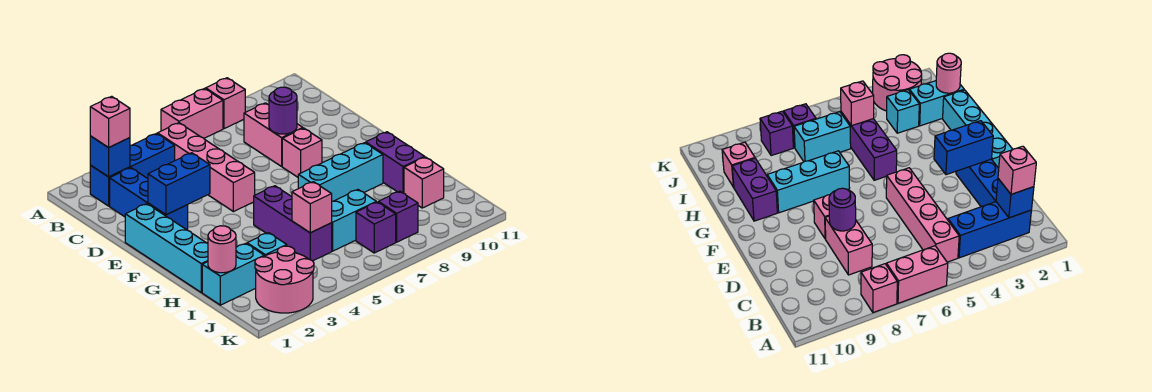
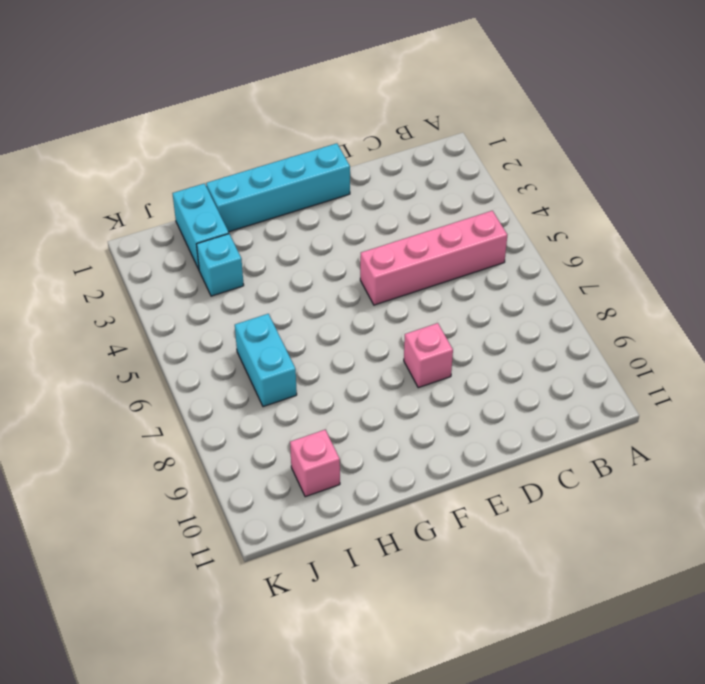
none -> pink brick A6:A7 level 1
none -> pink brick A8 level 1
none -> blue brick B2:B4 level 1

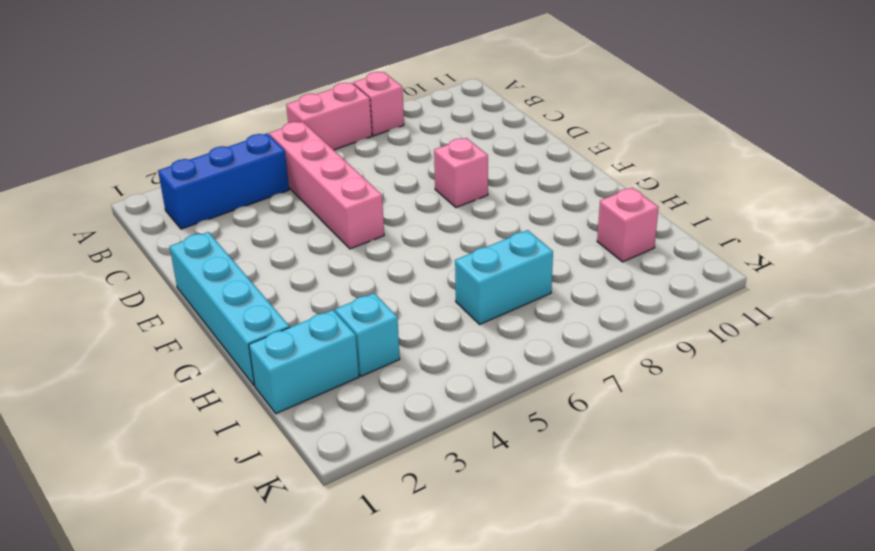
none -> blue brick C2:E2 level 1
none -> pink brick C8:D8 level 1
none -> purple brick G5:I5 level 1

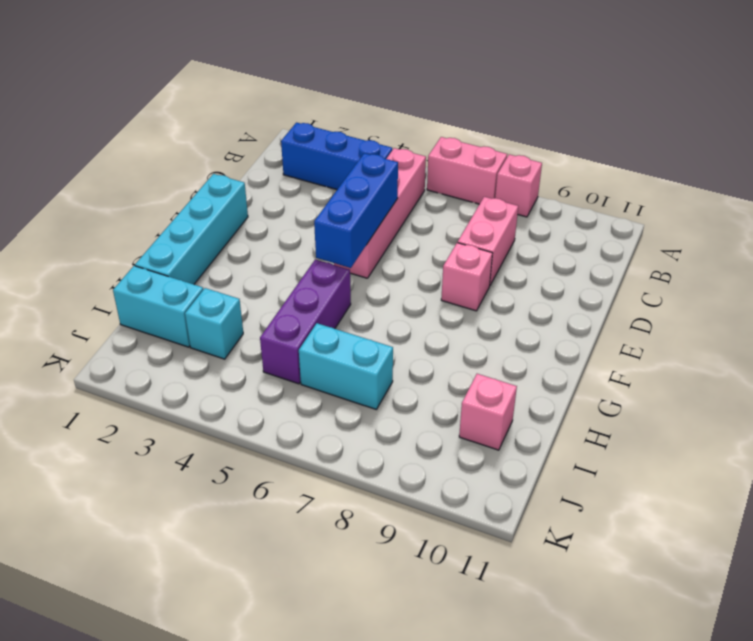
blue brick D5:F5 level 2 -> blue brick C2:E2 level 1
none -> cyan brick G7:G9 level 1
none -> purple brick G10:H10 level 1
none -> pink round brick J2:K3 level 1

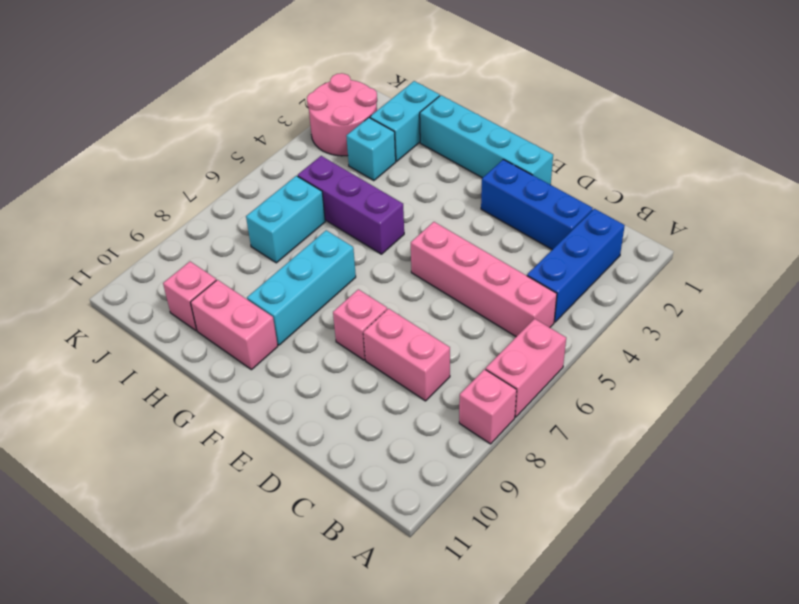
pink brick G10:H10 level 1 -> purple brick G10:H10 level 1
none -> purple brick J7 level 1
none -> purple brick J8 level 1
none -> blue brick B2 level 2

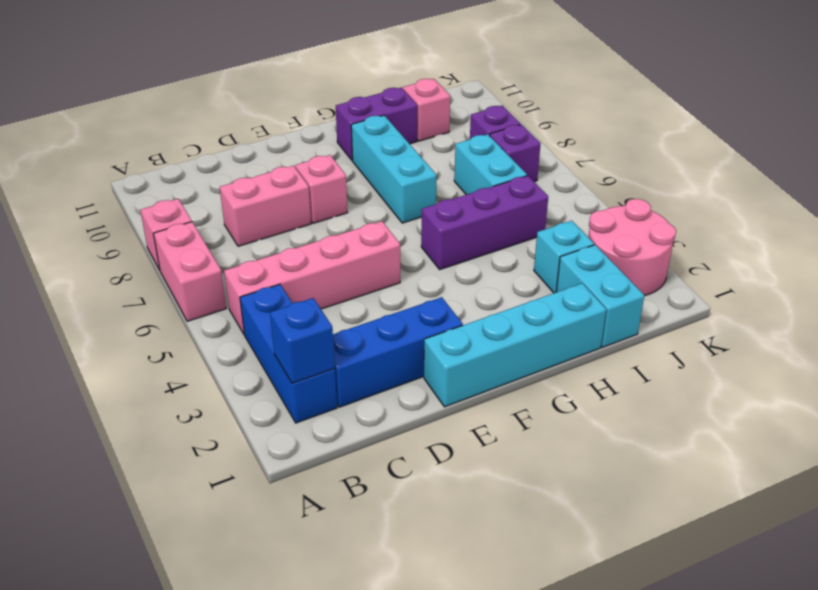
none -> purple round brick D8 level 2
none -> blue brick E2:E3 level 2
none -> pink round brick I1 level 2

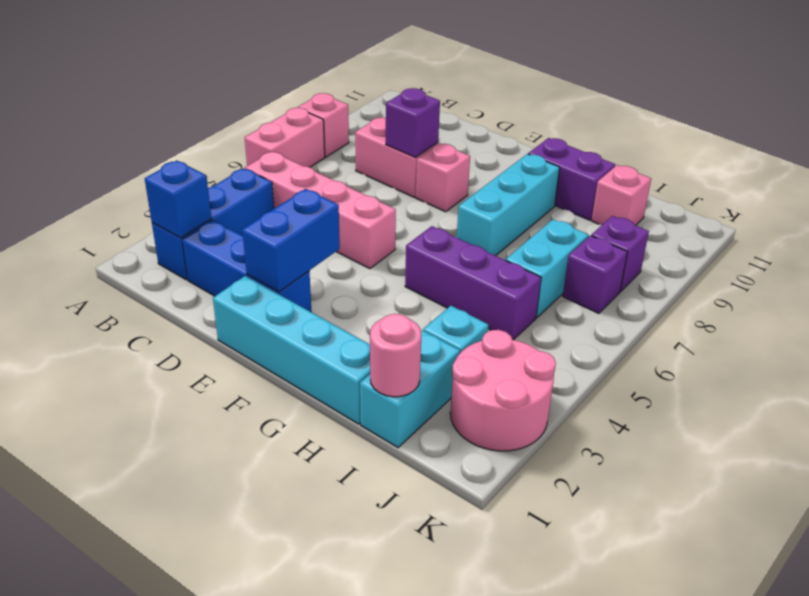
purple brick D8 level 2 -> purple round brick D8 level 2
none -> pink brick I5 level 2
none -> pink brick B2 level 3

